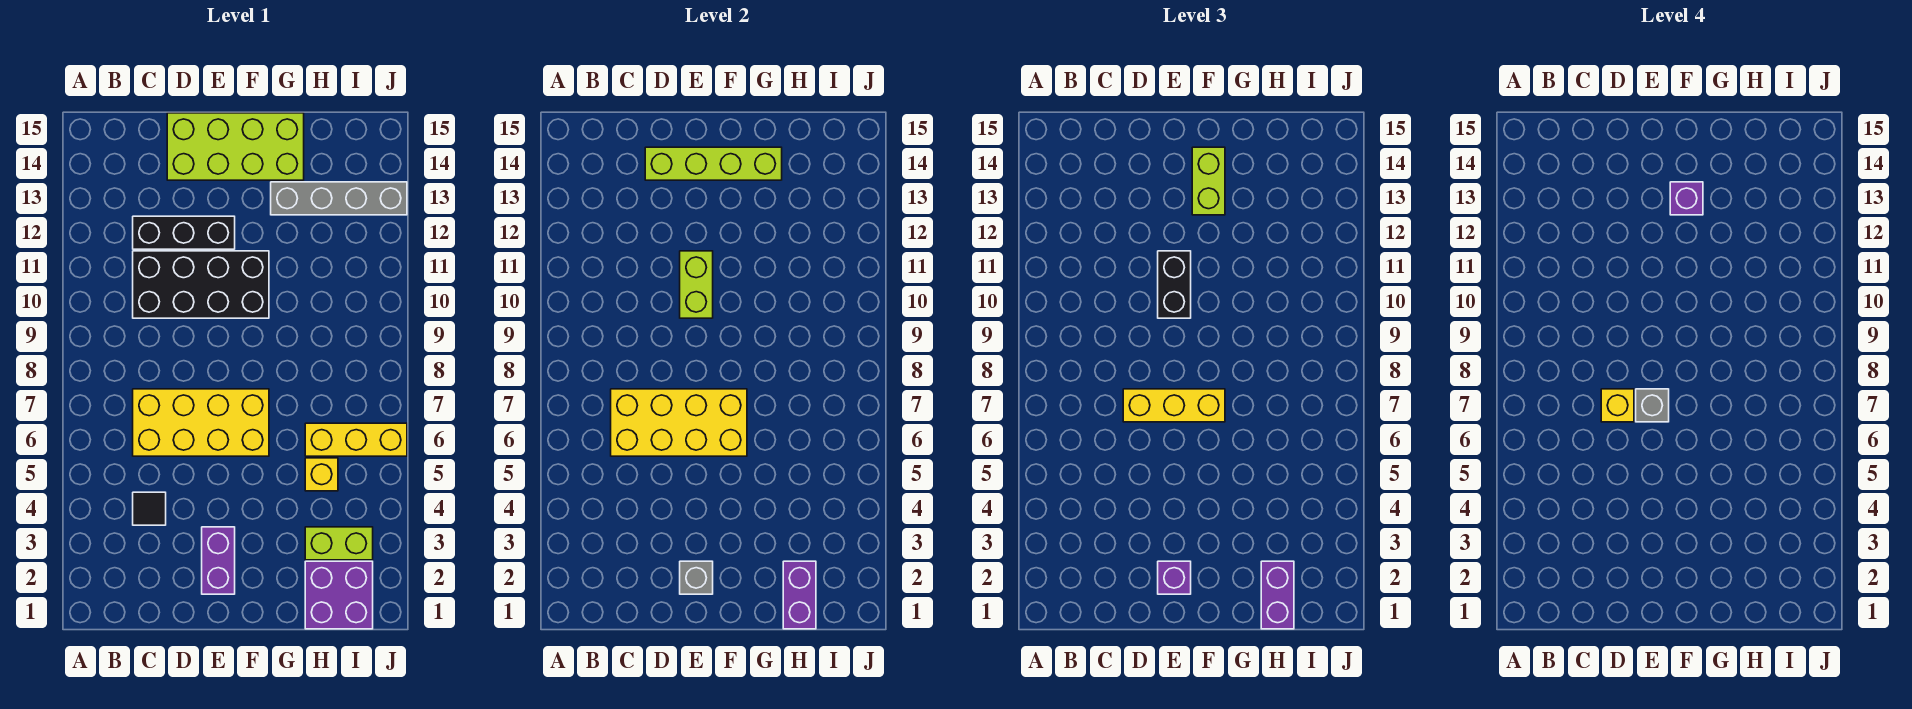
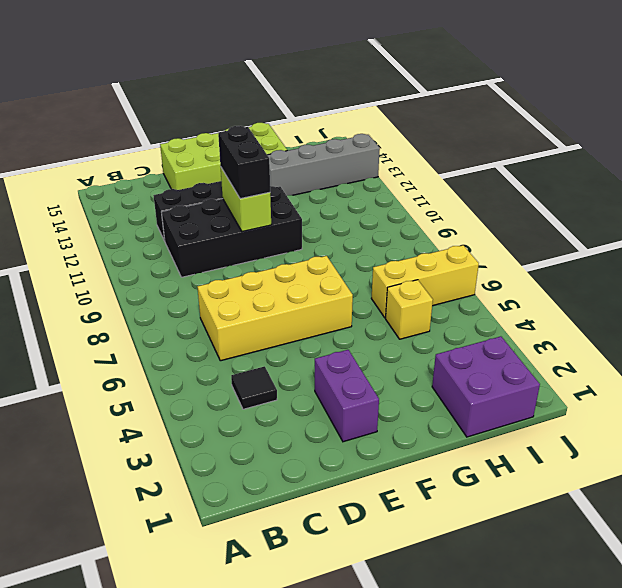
none -> lime brick H3:I3 level 1
none -> yellow brick C6:F7 level 2
none -> lime brick D14:G14 level 2

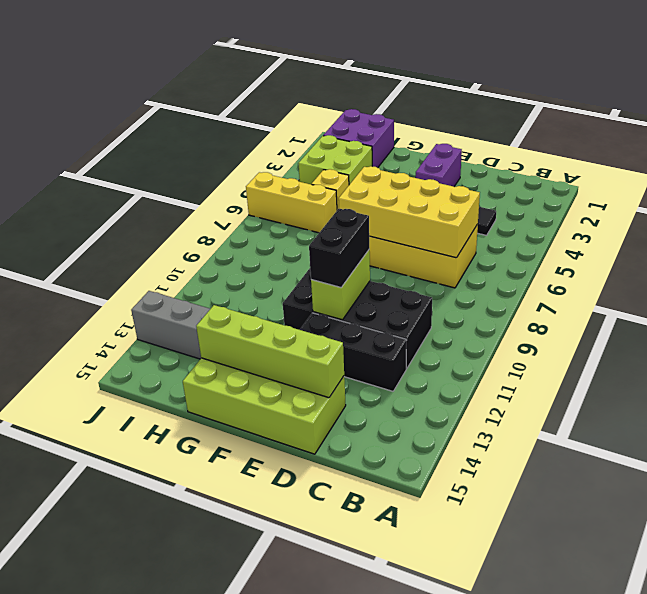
lime brick H3:I4 level 1 -> lime brick H3:I3 level 1
none -> grey brick E2 level 2
none -> purple brick H1:H2 level 2
none -> yellow brick D7:F7 level 3

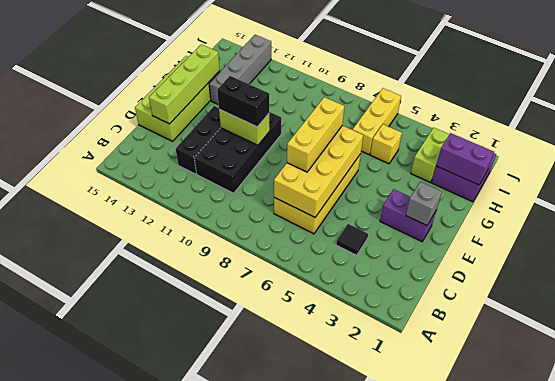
none -> purple brick E2 level 3
none -> lime brick F13:F14 level 3
none -> purple brick H1:H2 level 3

